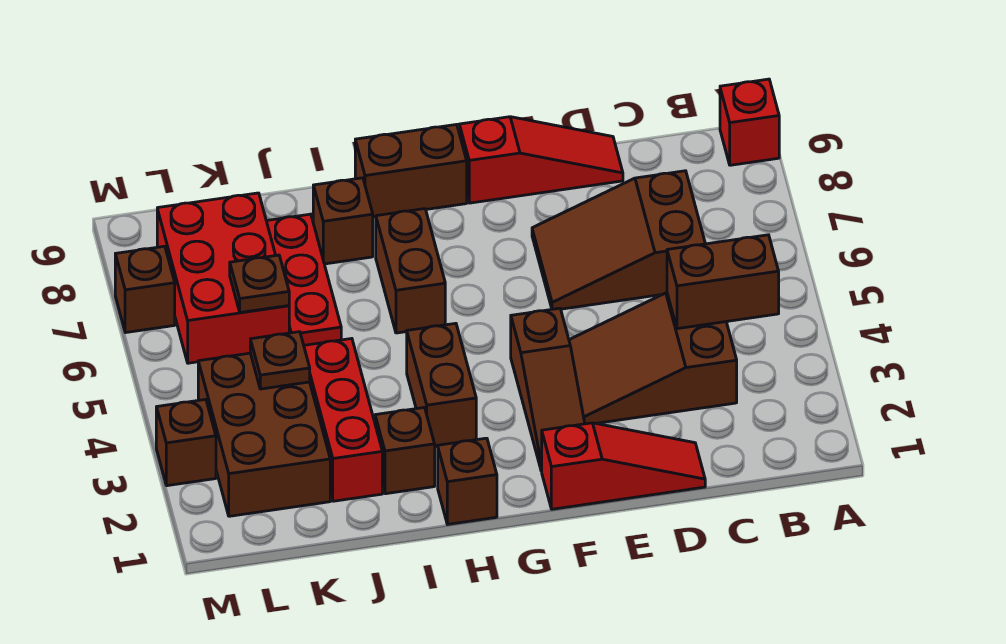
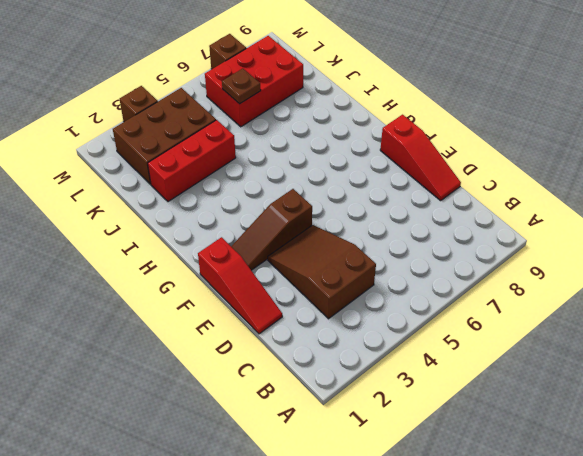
none -> red brick A9 level 1
none -> brown slope C6:E7 level 1 top C
none -> brown brick G9:H9 level 1

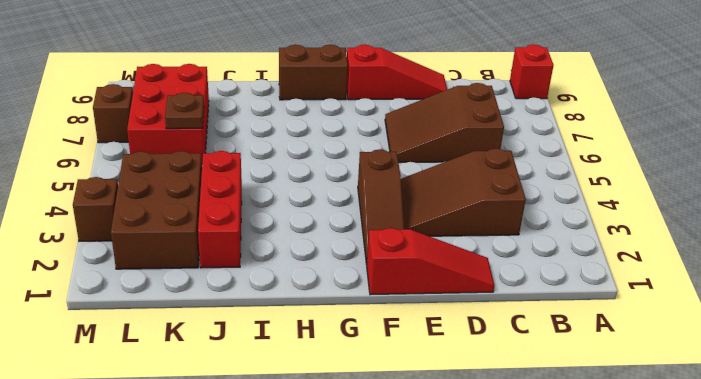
none -> brown brick H1 level 1
none -> brown brick H3:H4 level 1
none -> brown brick H6:H7 level 1

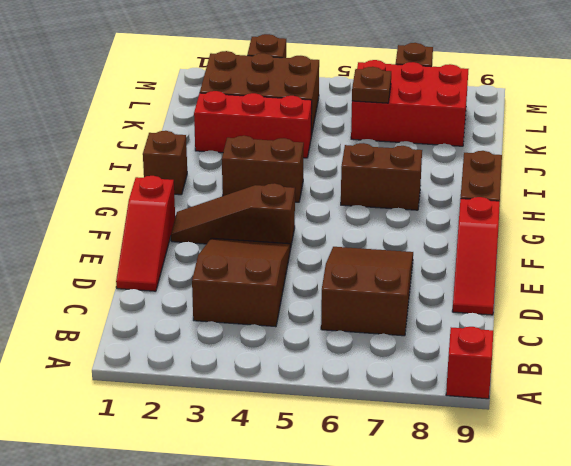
none -> brown brick I2 level 1
none -> brown brick I8 level 1
none -> red plate J6:J8 level 1

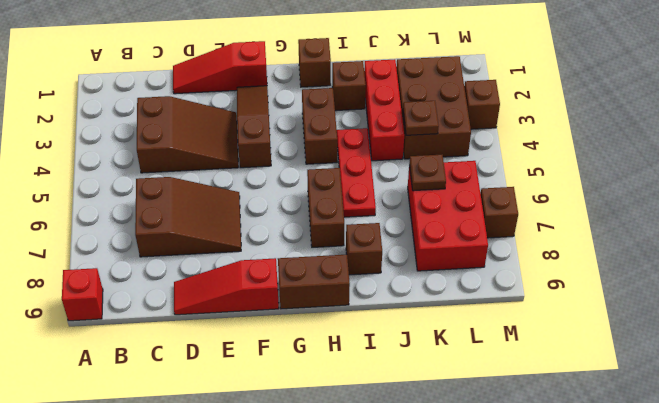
red plate I4:I6 level 1 -> red plate J6:J8 level 1
none -> brown brick B4:C4 level 2

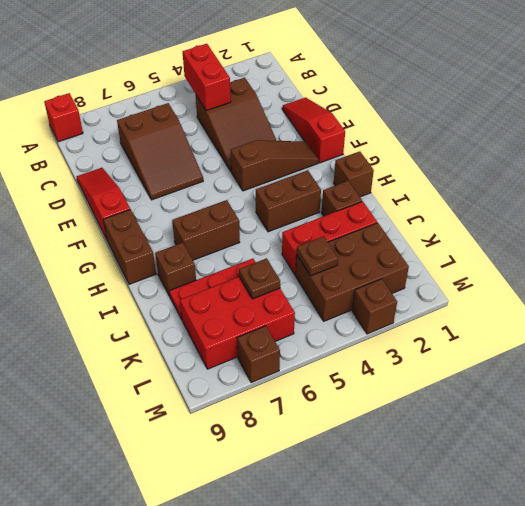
red brick B4:C4 level 2 -> brown brick B4:C4 level 2

